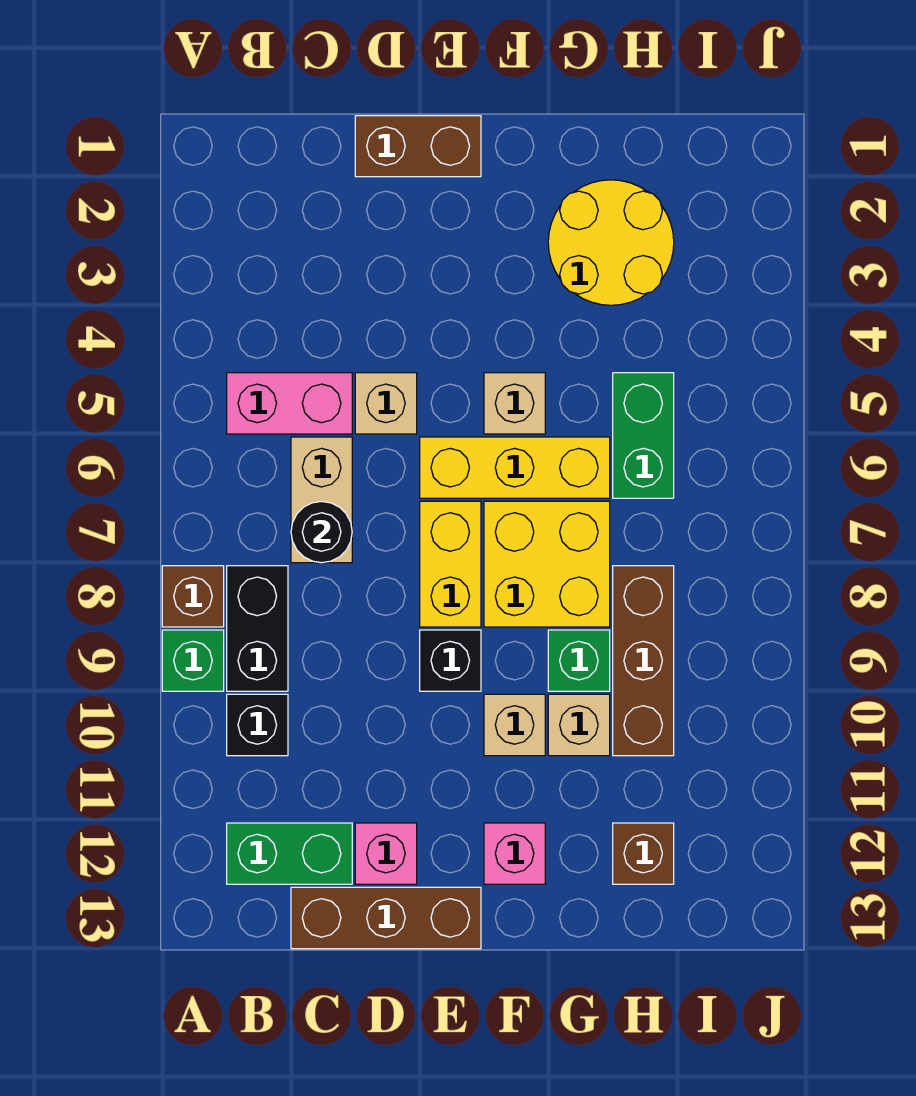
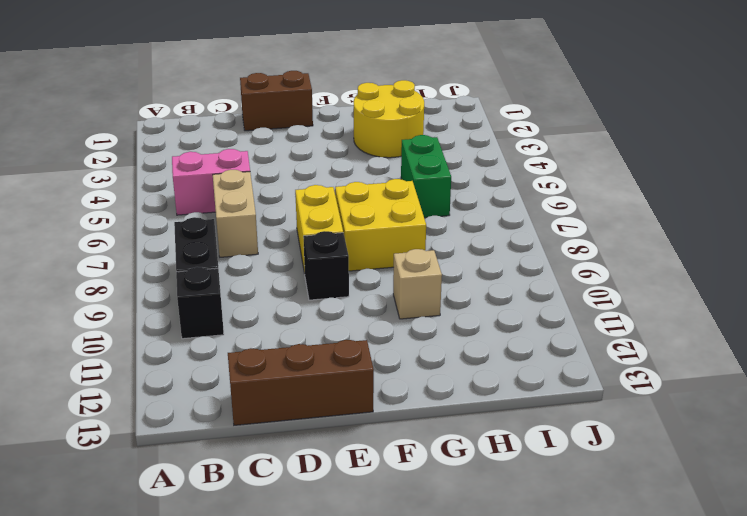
none -> brown brick A8 level 1
none -> green brick A9 level 1
none -> green brick B12:C12 level 1

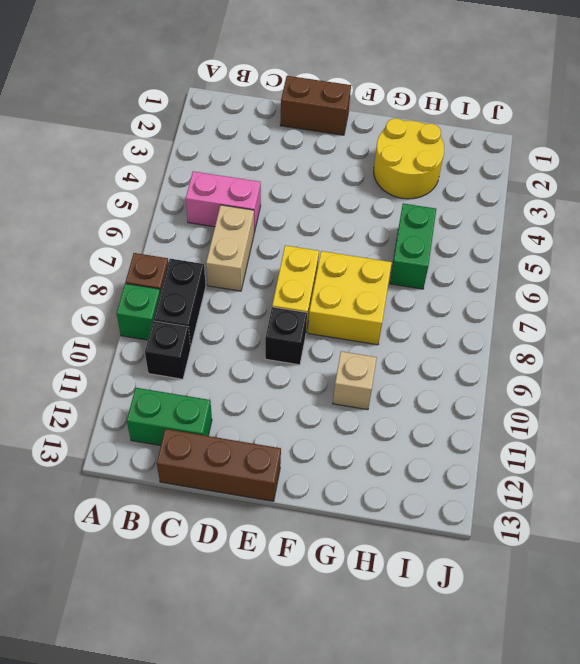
none -> tan brick D5 level 1
none -> pink brick D12 level 1
none -> yellow brick E6:G6 level 1

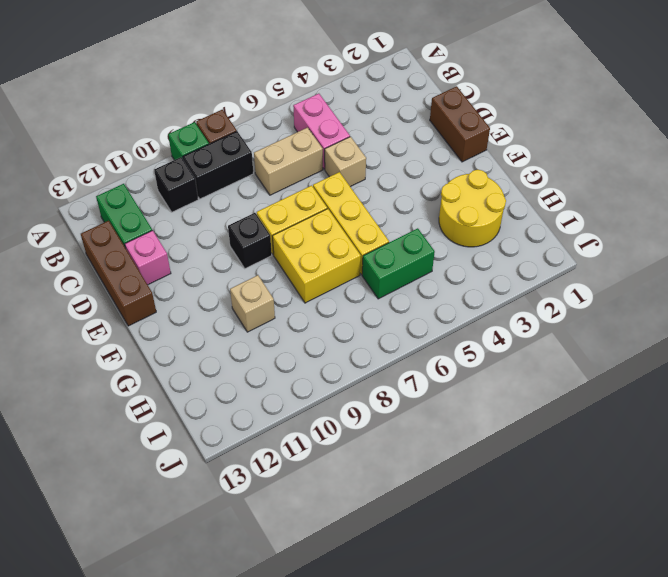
none -> tan brick F5 level 1
none -> tan brick F10 level 1
none -> pink brick F12 level 1

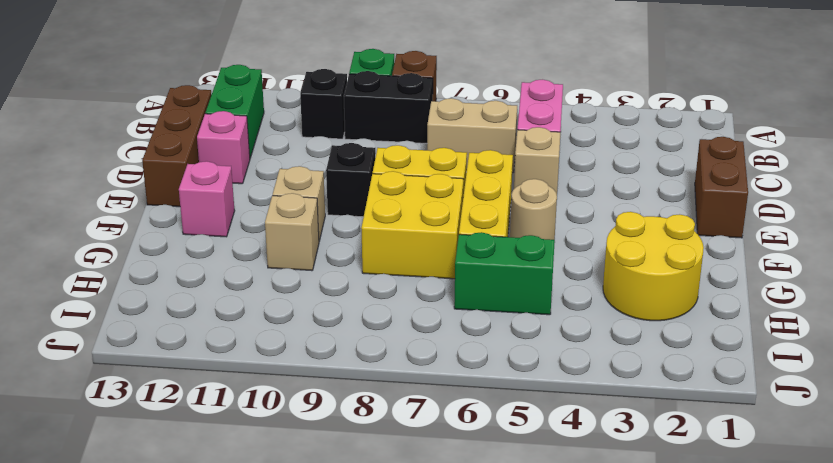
tan round brick F5 level 1 -> tan brick F5 level 1
none -> green brick G9 level 1
none -> brown brick H8:H10 level 1
none -> brown brick H12 level 1

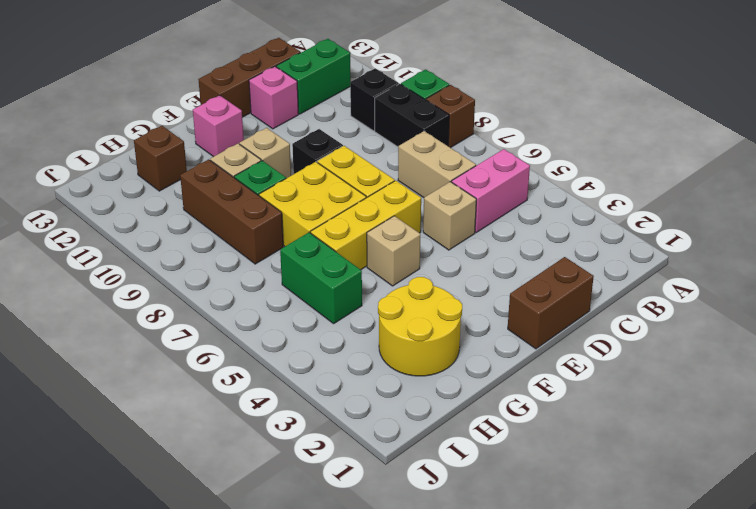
none -> black round brick C7 level 2

